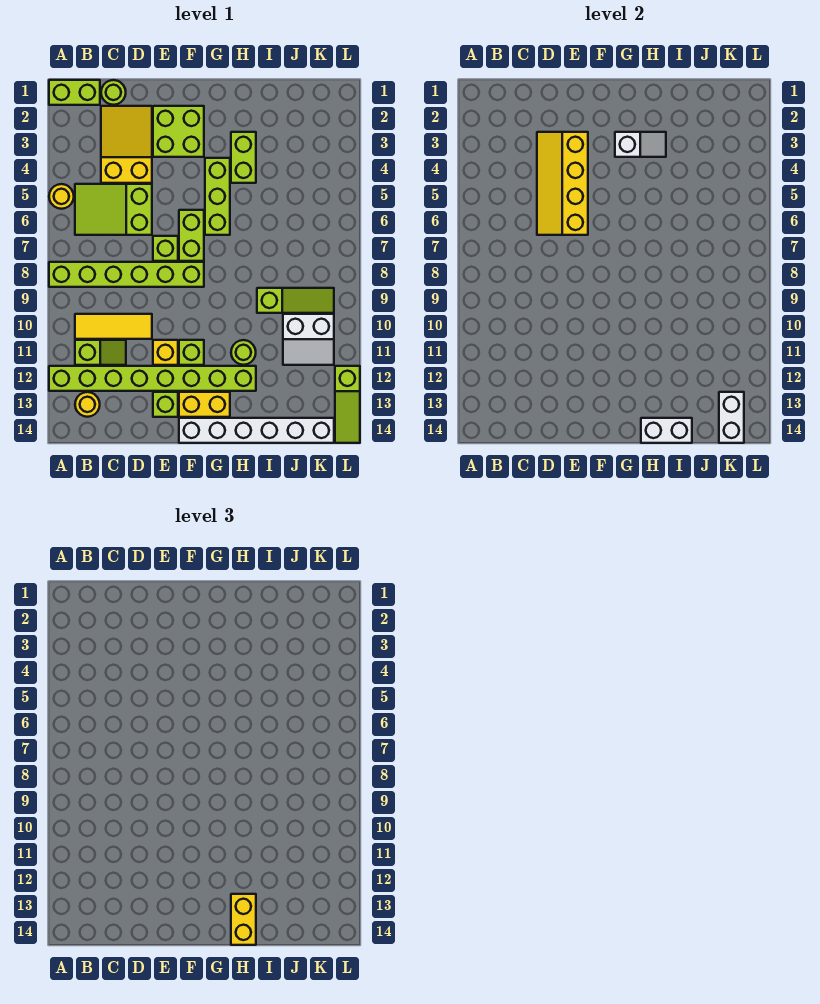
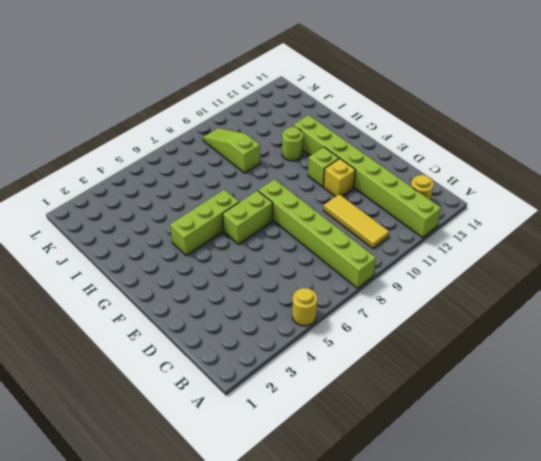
none -> lime brick A1:B1 level 1
none -> lime slope B5:D6 level 1 top D
none -> lime slope B11:C11 level 1 top B

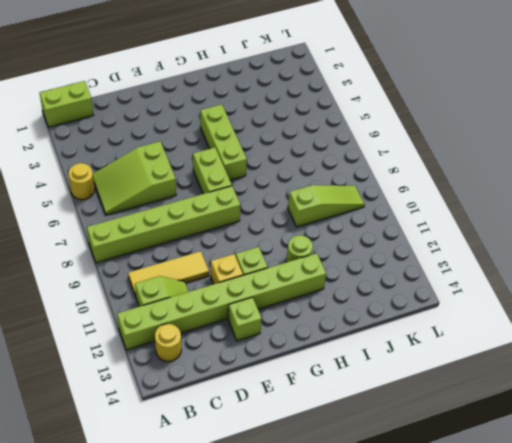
none -> lime round brick C1 level 1
none -> yellow slope C2:D4 level 1 top 4
none -> lime brick E2:F3 level 1

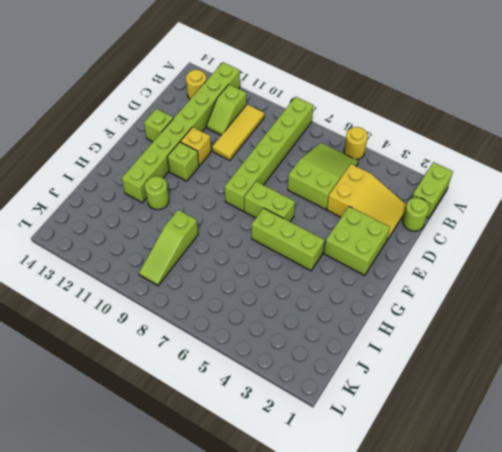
none -> lime brick E7 level 1
none -> yellow brick F13:G13 level 1
none -> white brick F14:K14 level 1

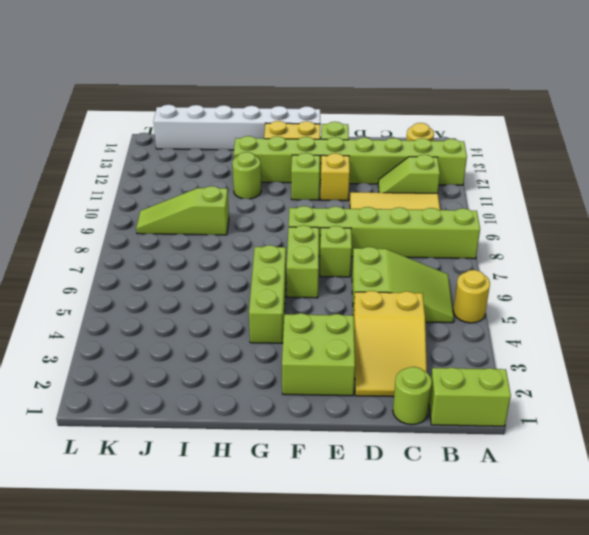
none -> lime brick H3:H4 level 1
none -> white slope J10:K11 level 1 top 10
none -> lime slope L12:L14 level 1 top 12

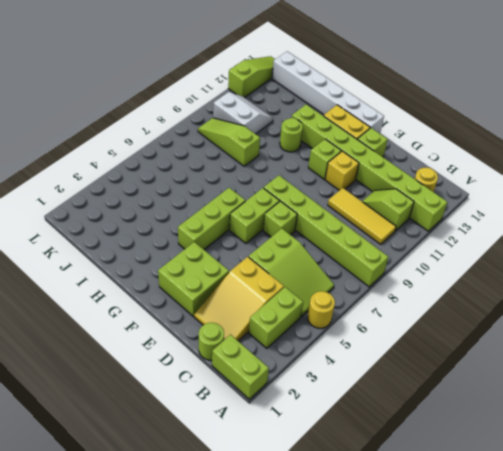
lime brick B3:B4 level 1 -> lime brick H3:H4 level 1
none -> yellow slope D3:E6 level 2 top E
none -> white slope G3:H3 level 2 top G
none -> white brick H14:I14 level 2

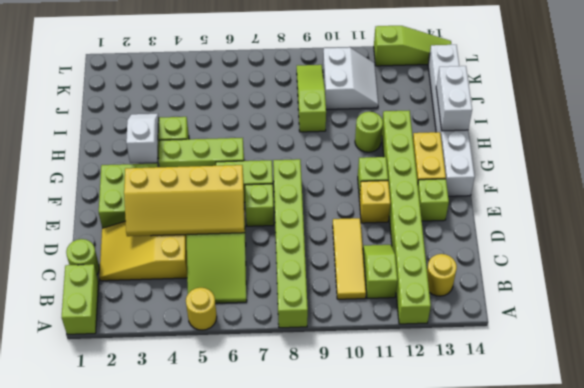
none -> white brick K13:K14 level 2
none -> yellow brick H13:H14 level 3

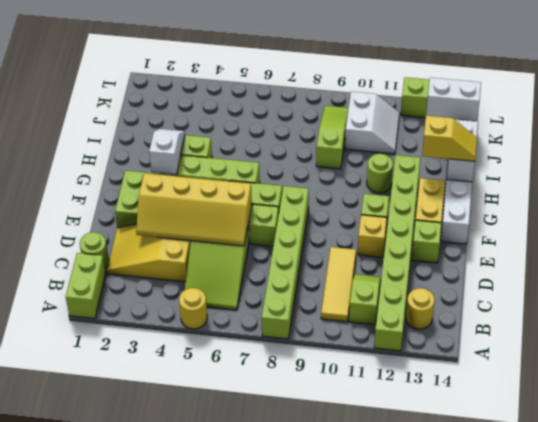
yellow slope H13:H14 level 3 top 13 -> yellow brick H13:H14 level 3

